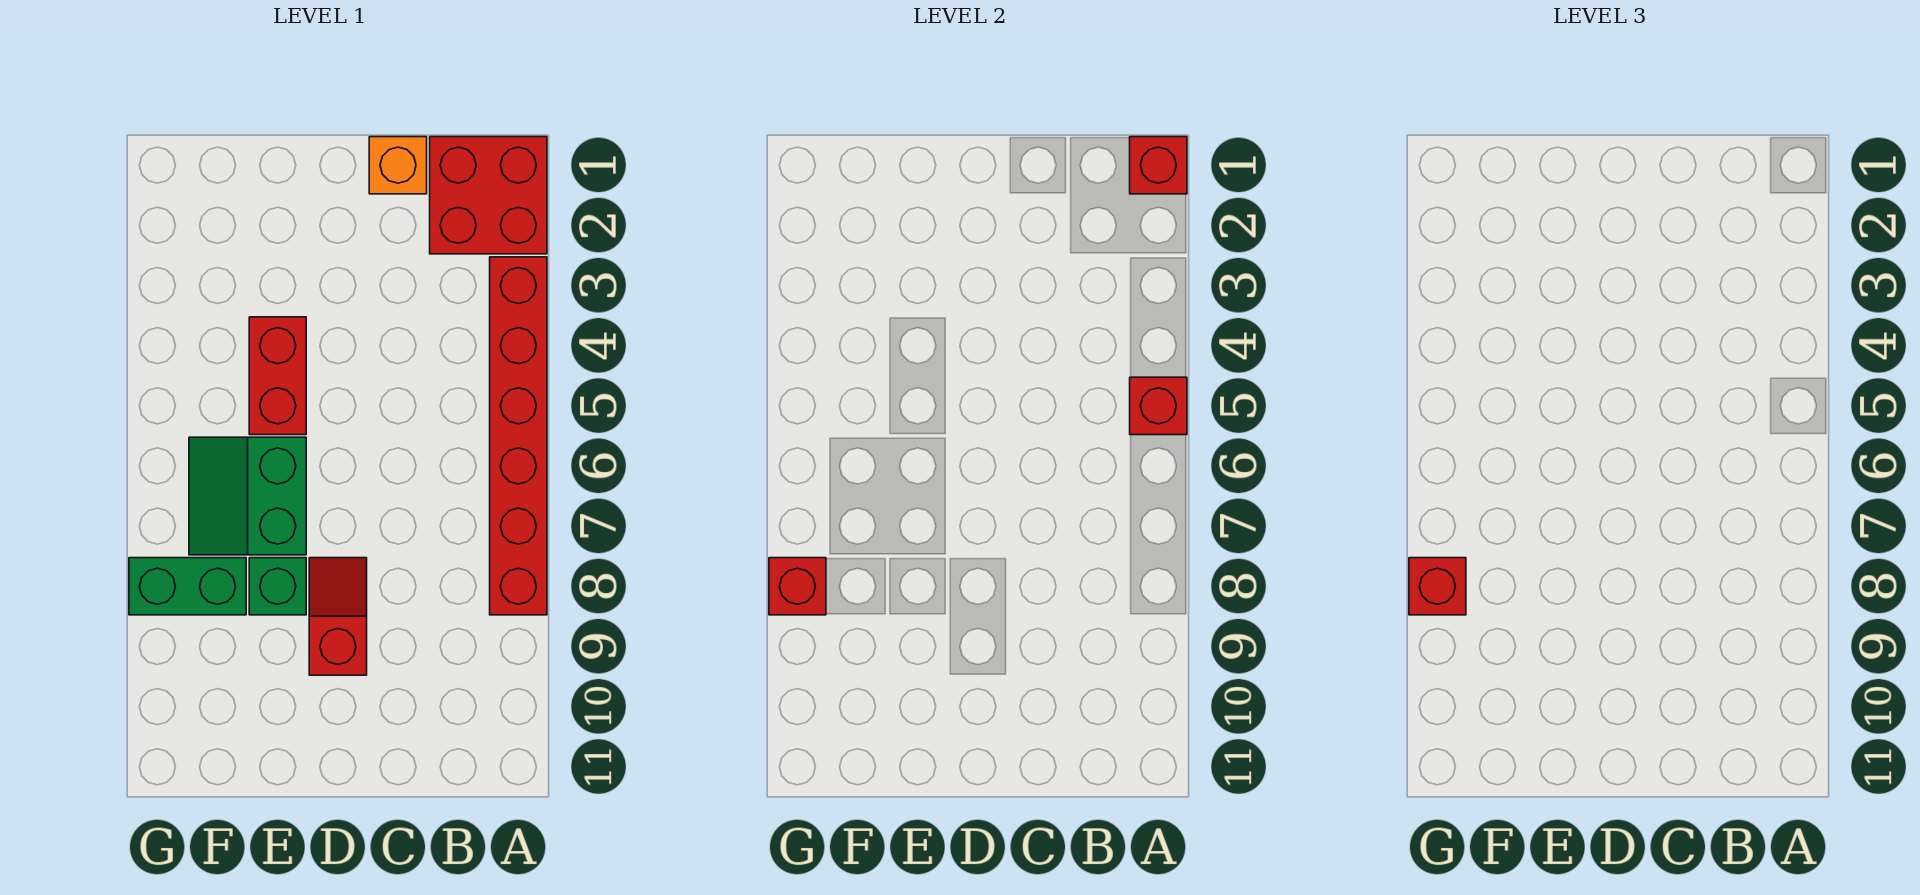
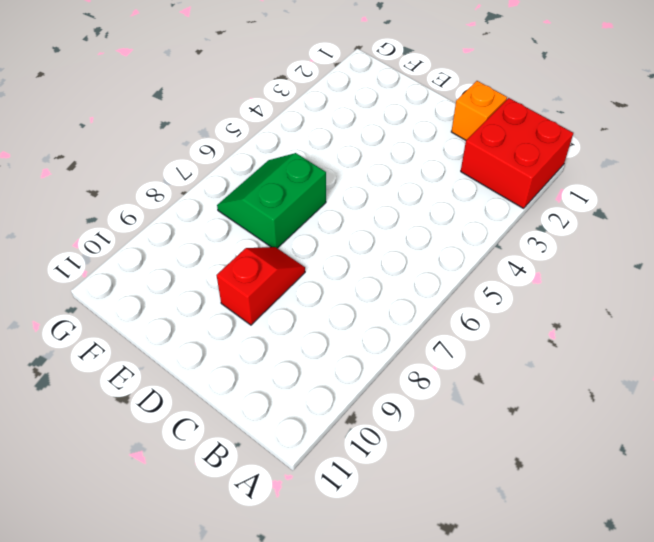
none -> red brick A3:A8 level 1
none -> red brick E4:E5 level 1
none -> green brick E8 level 1

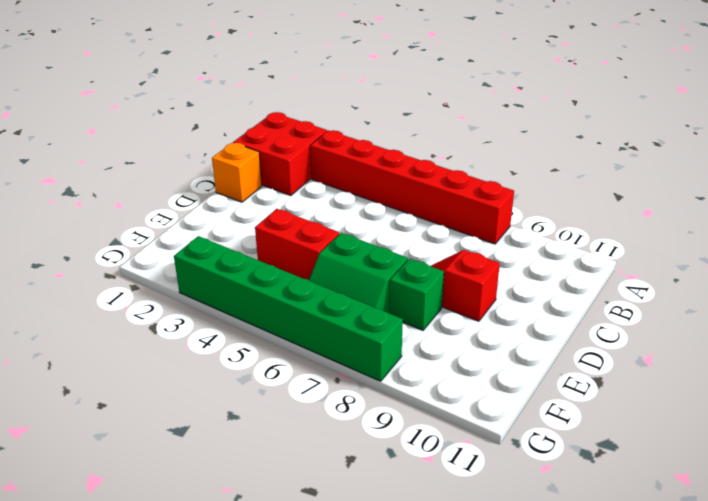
green brick G3:G8 level 1 -> green brick F8:G8 level 1
none -> red brick A1 level 2
none -> red brick A5 level 2
none -> red brick G8 level 2

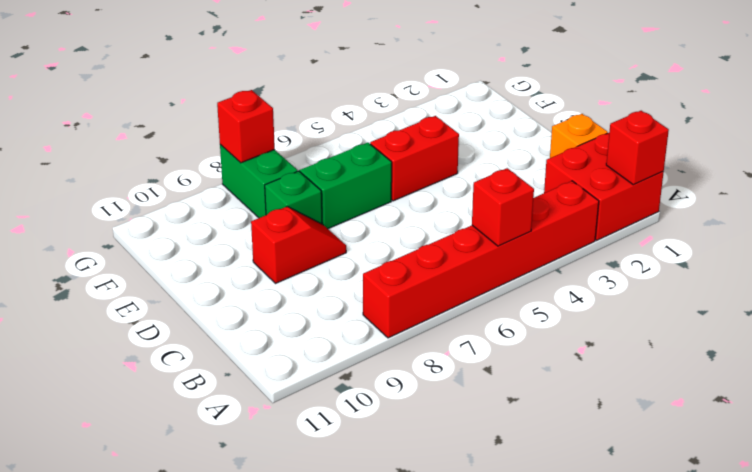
none -> red brick G8 level 3

